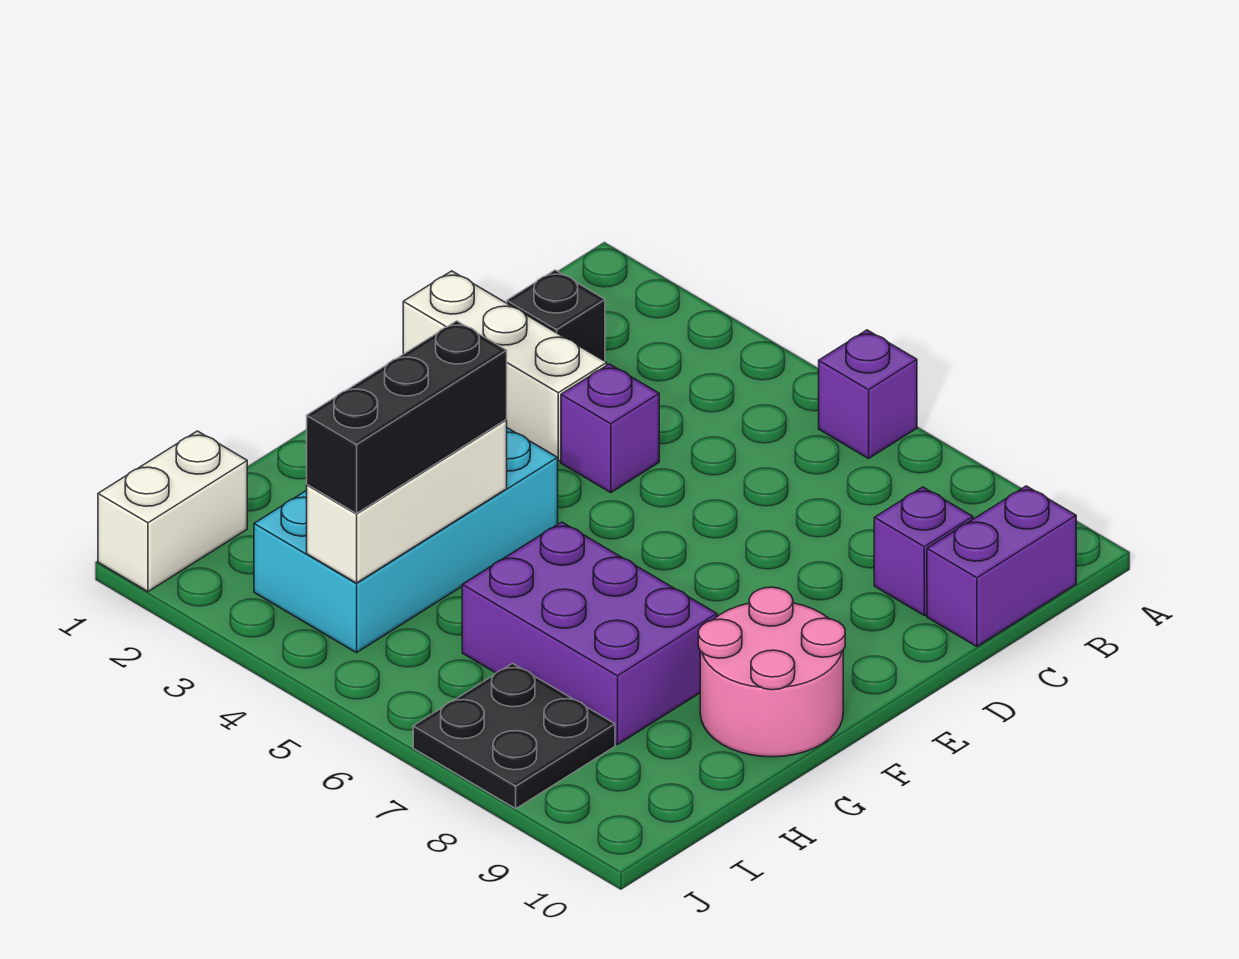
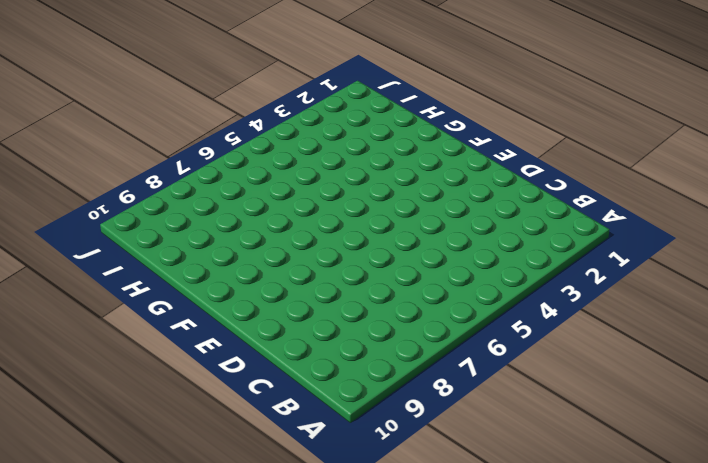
none -> purple brick A6 level 1
none -> purple brick B10:C10 level 1
none -> black brick C2 level 1

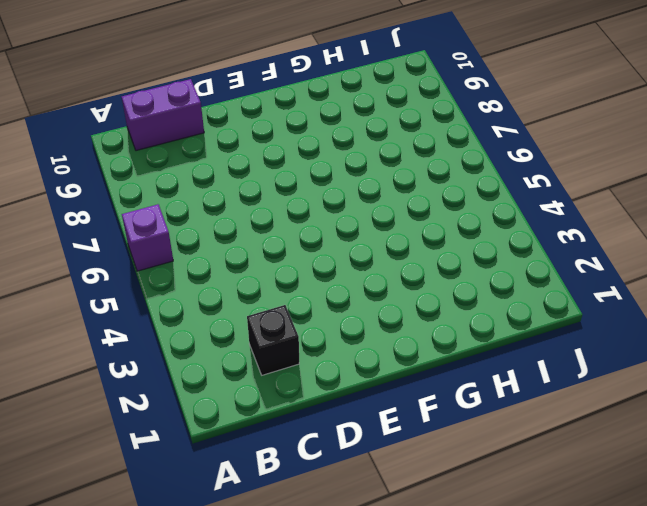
none -> purple brick C9 level 1
none -> white brick D1:D3 level 1
none -> purple brick D4 level 1

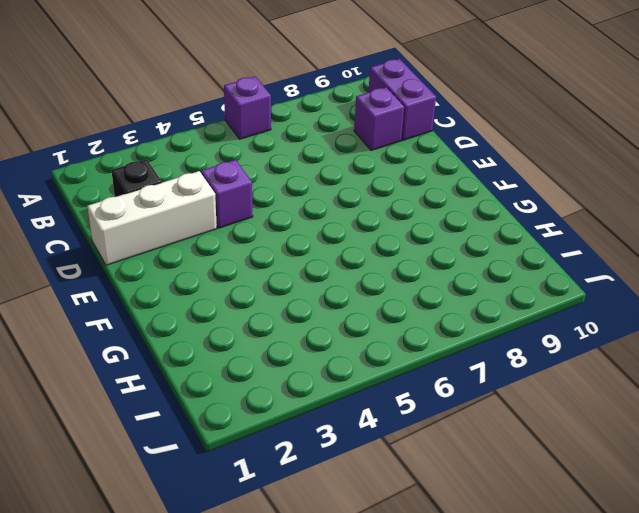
none -> cyan brick F3:I4 level 1
none -> pink round brick F9:G10 level 1
none -> purple brick G6:H8 level 1

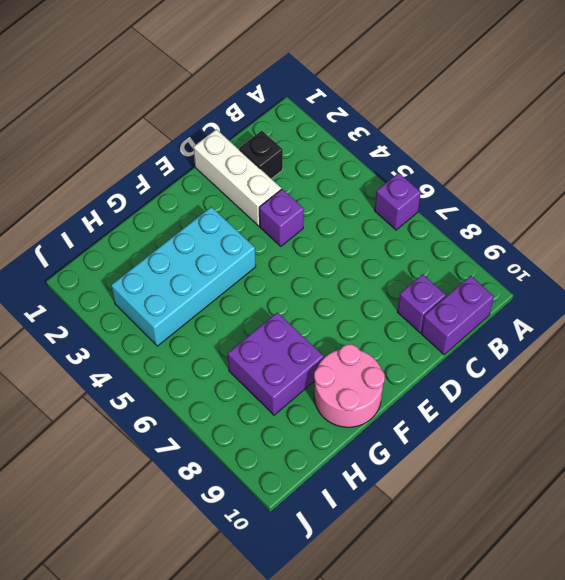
purple brick G7:H8 level 1 -> purple brick G6:H8 level 1
none -> white brick I1:J1 level 1
none -> black plate I7:J8 level 1
none -> white brick G4:I4 level 2

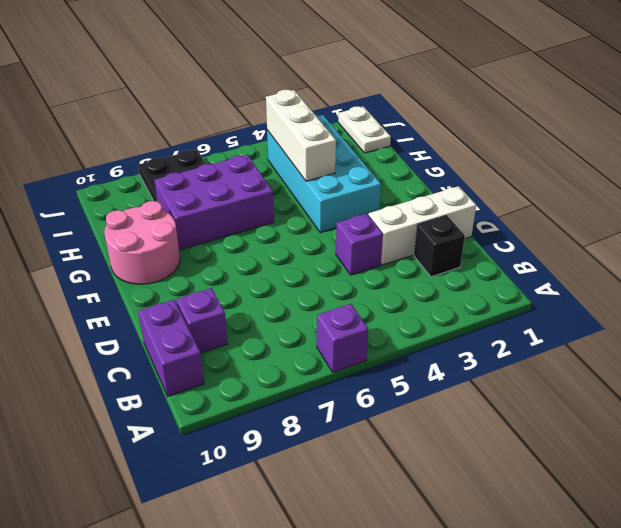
white plate I1:J1 level 1 -> white brick I1:J1 level 1
none -> black brick G4:I4 level 3

